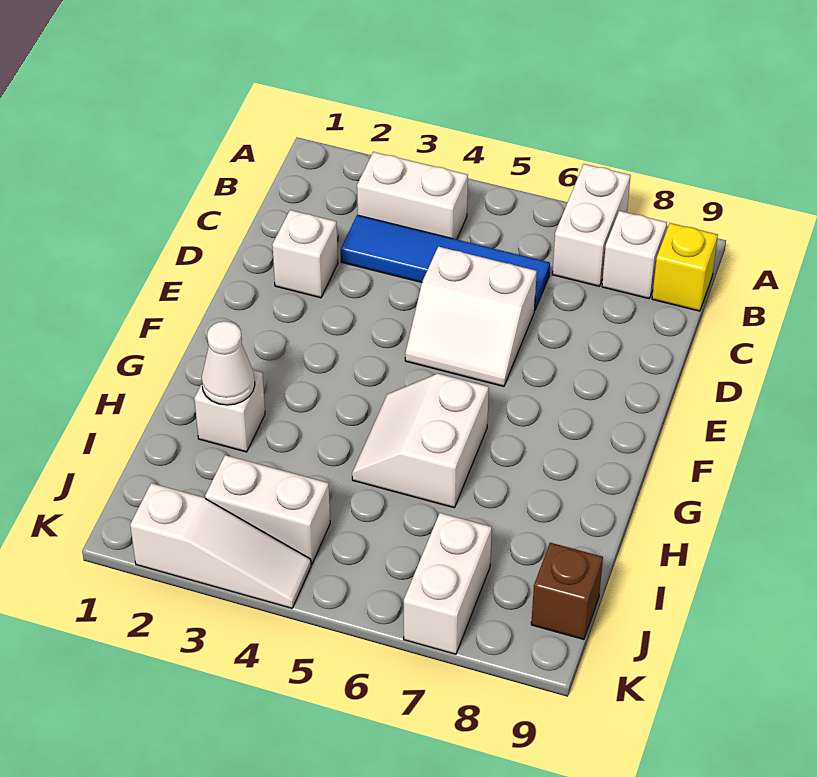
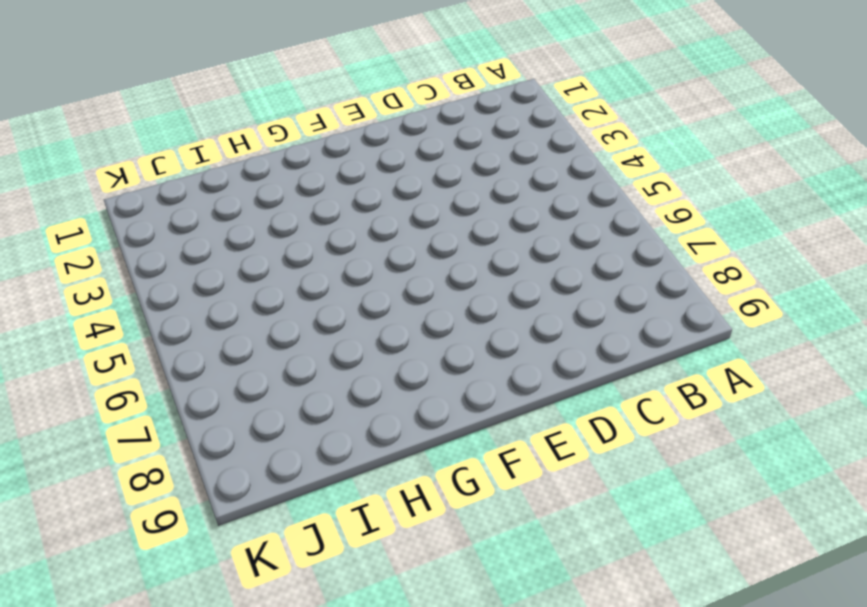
none -> white brick A7:B7 level 1
none -> white brick B3:B4 level 1
none -> white brick B8 level 1

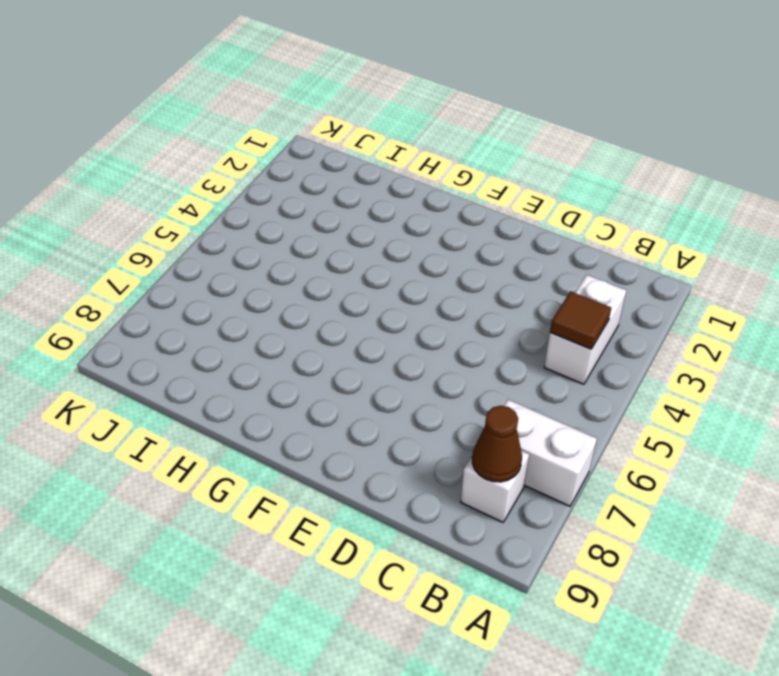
brown tile B4 level 2 -> none
brown cone B8 level 2 -> none
none -> yellow brick B9 level 1
none -> blue tile C3:C6 level 1
none -> white brick D2 level 1

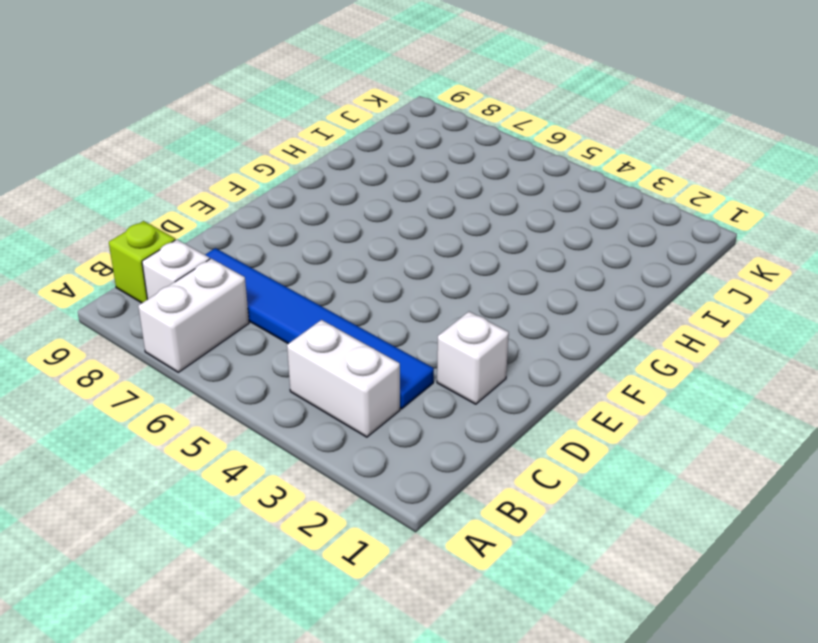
lime brick B9 level 1 -> yellow brick B9 level 1
blue tile C3:C8 level 1 -> blue tile C3:C6 level 1
none -> white slope D5:E6 level 1 top D
none -> white slope G5:H6 level 1 top 6
none -> white brick H2 level 1

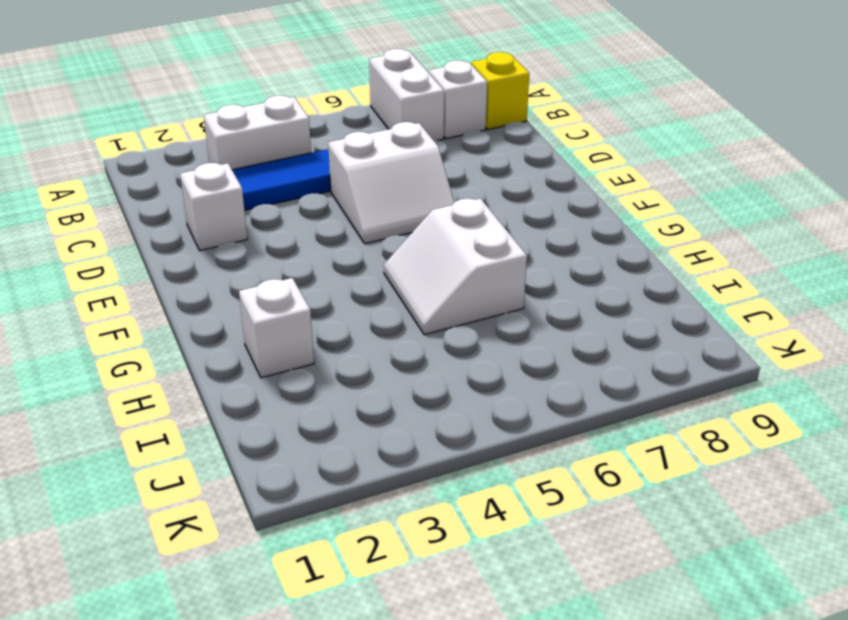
none -> white brick J3:J4 level 1
none -> white brick J7:K7 level 1
none -> brown brick J9 level 1

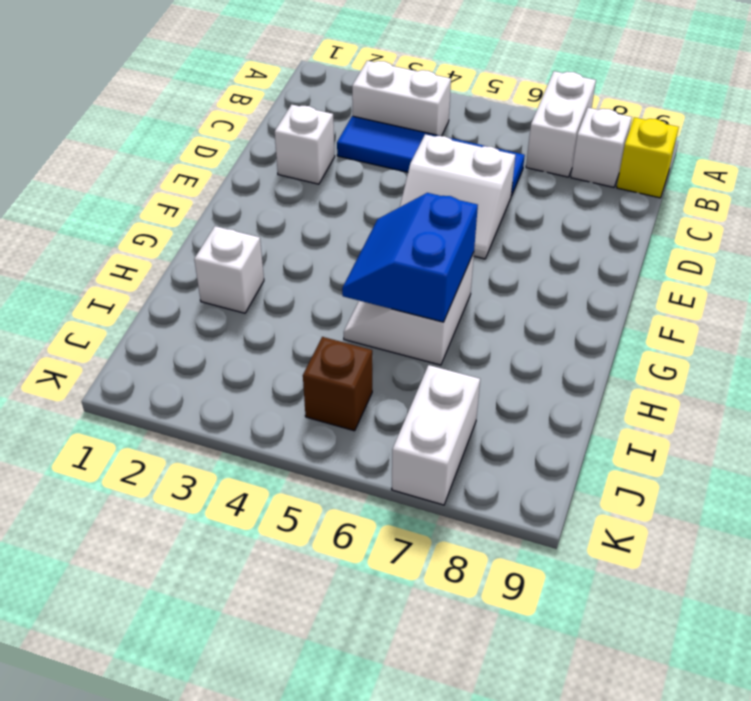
blue slope G5:H6 level 2 top 6 -> none
brown brick J5 level 1 -> brown brick J9 level 1
none -> white brick J3:J4 level 1
none -> white slope K2:K4 level 1 top 2
none -> white cone H2 level 2

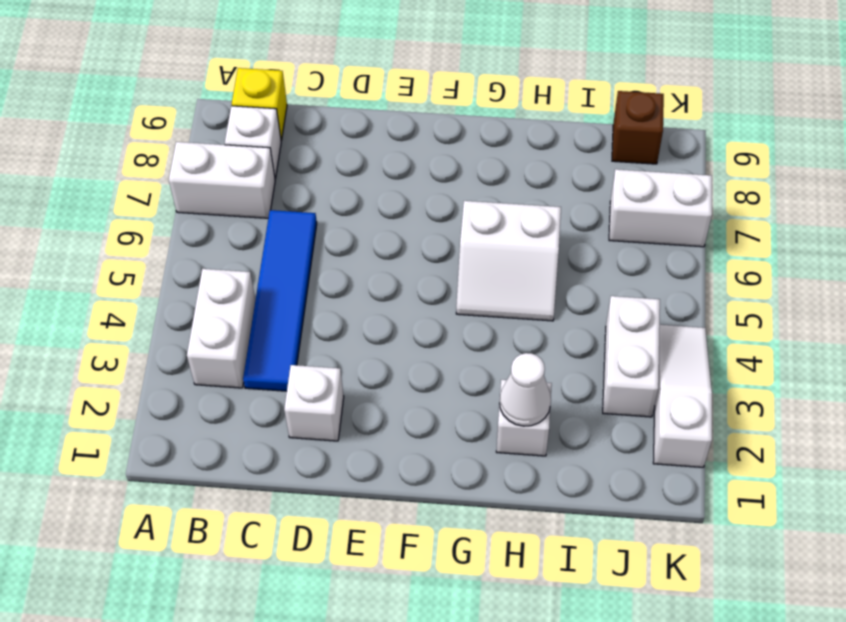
none -> white slope D5:E6 level 1 top D

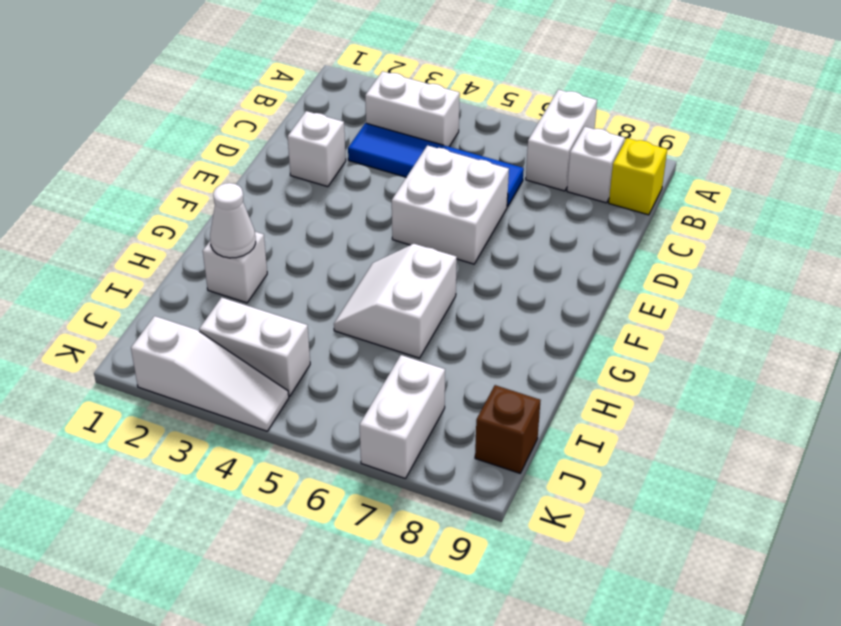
white brick D5:E6 level 1 -> white slope D5:E6 level 1 top D

